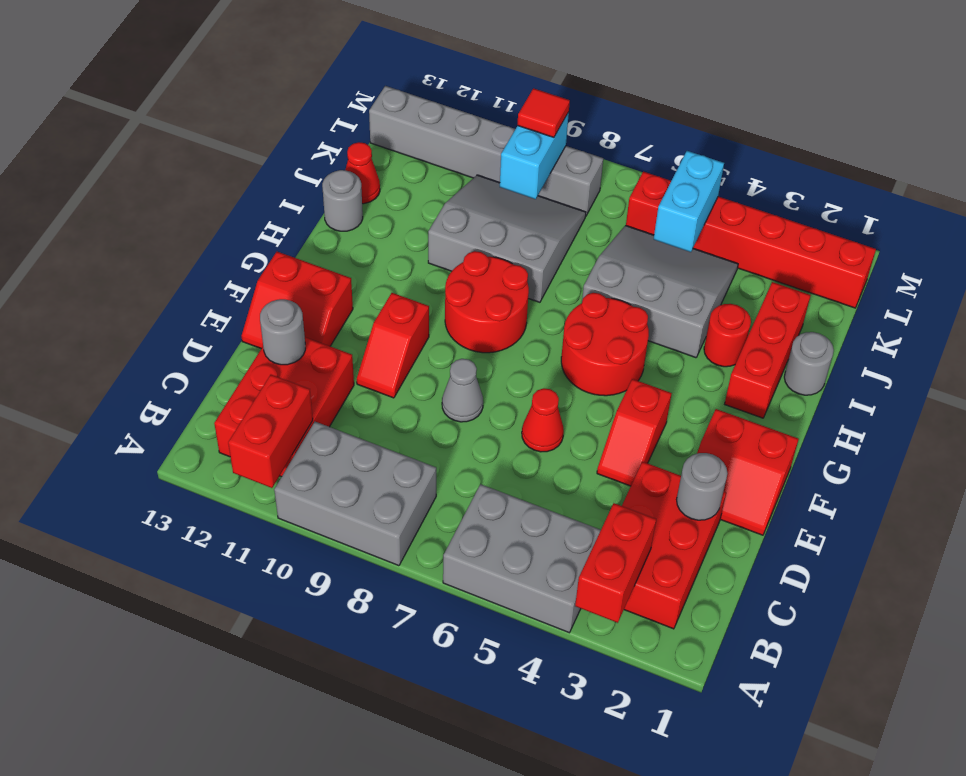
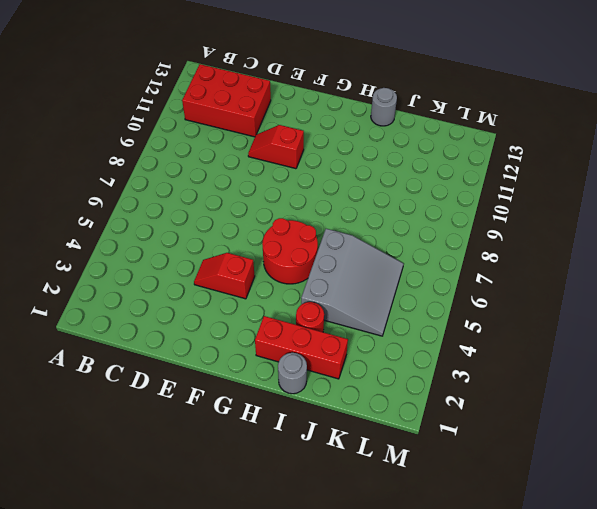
none -> grey brick A4:B6 level 1
none -> grey brick A8:B10 level 1
none -> red brick B2:D3 level 1

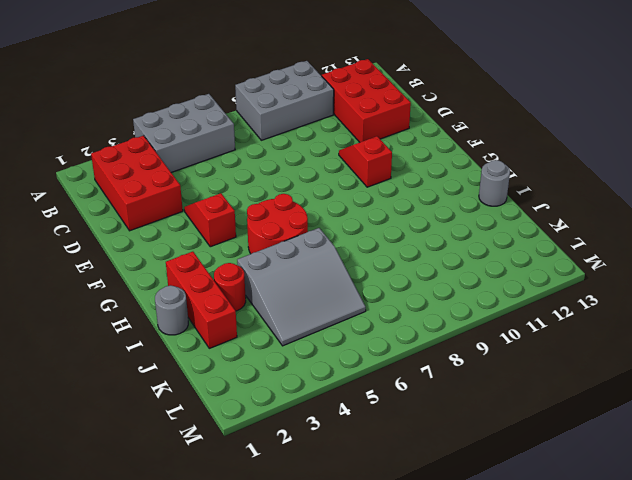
none -> red slope E1:F2 level 1 top F
none -> red cone E6 level 1
none -> grey cone E8 level 1

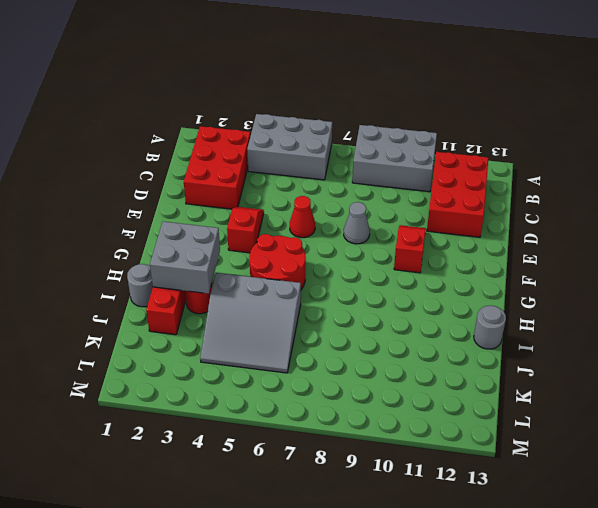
grey brick H2:I3 level 2 -> none
none -> red slope E1:F2 level 1 top F
none -> red slope E12:F13 level 1 top F
none -> red round brick G8:H9 level 1

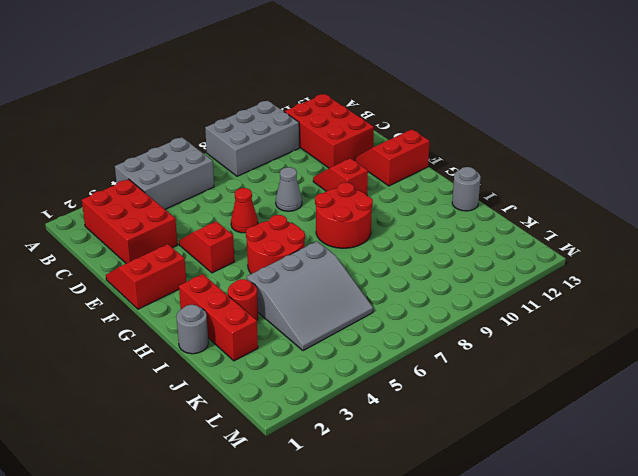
none -> grey slope I8:K10 level 1 top I
none -> red cone J13 level 1
none -> red brick L1:L6 level 1

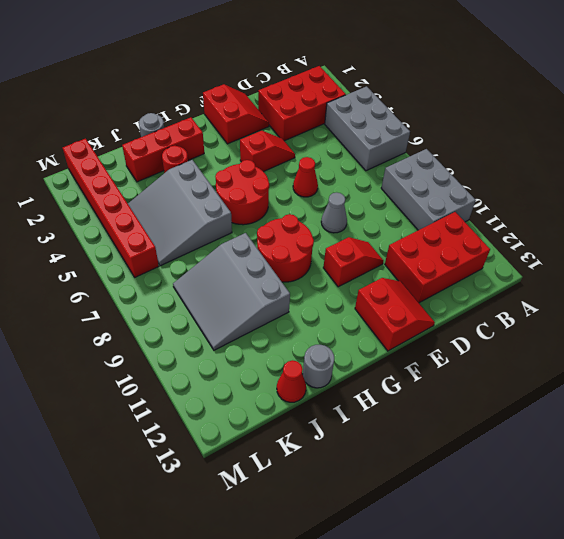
none -> grey brick L8:L13 level 1
none -> red brick A3:B3 level 2
none -> red brick A11:B11 level 2

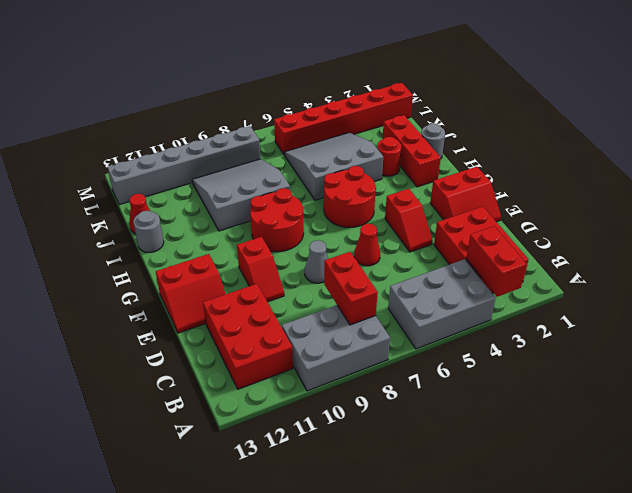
red brick B8:C8 level 2 -> red brick A11:B11 level 2
none -> grey round brick D2 level 2
none -> grey round brick D12 level 2
none -> cyan brick K5:L5 level 2

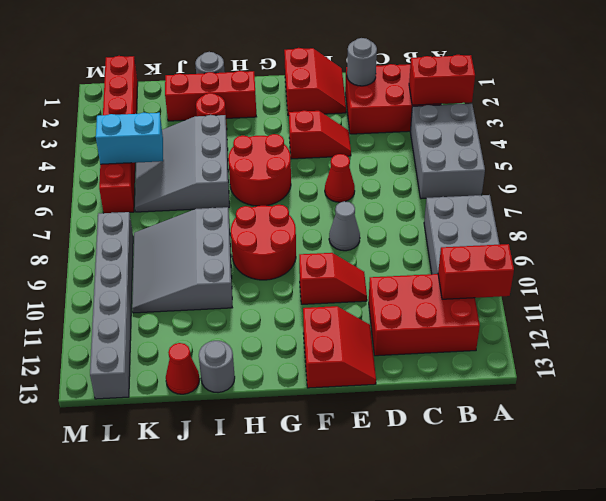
none -> grey round brick D12 level 2
none -> cyan brick K9:L9 level 2
none -> red tile L9 level 3

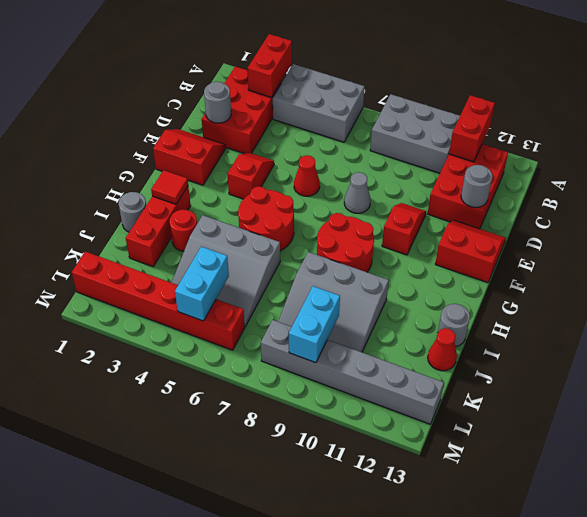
red tile H2 level 2 -> red tile L9 level 3

